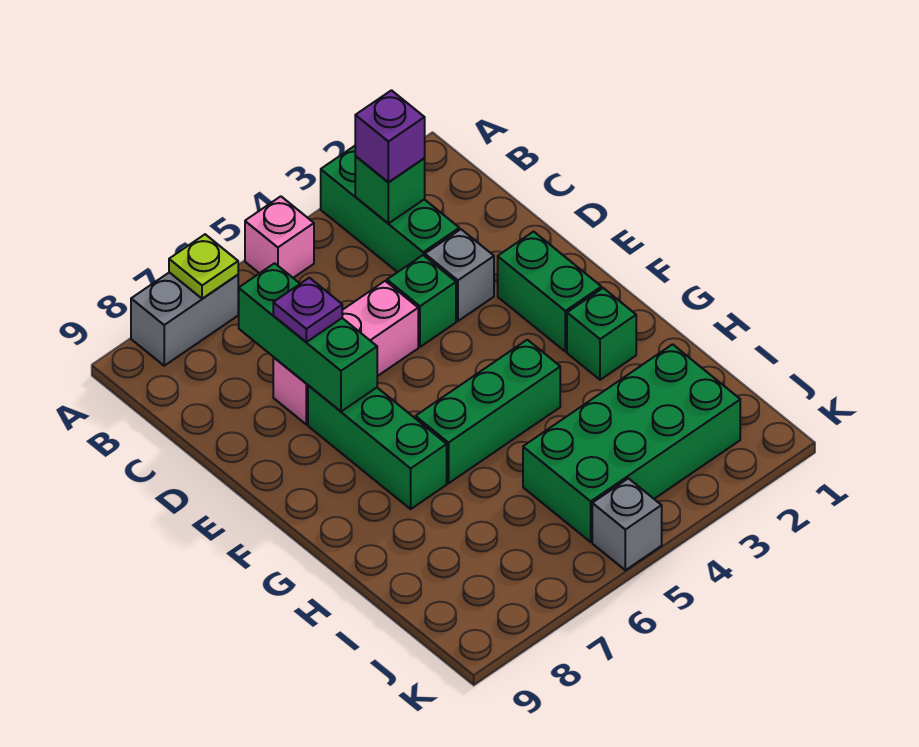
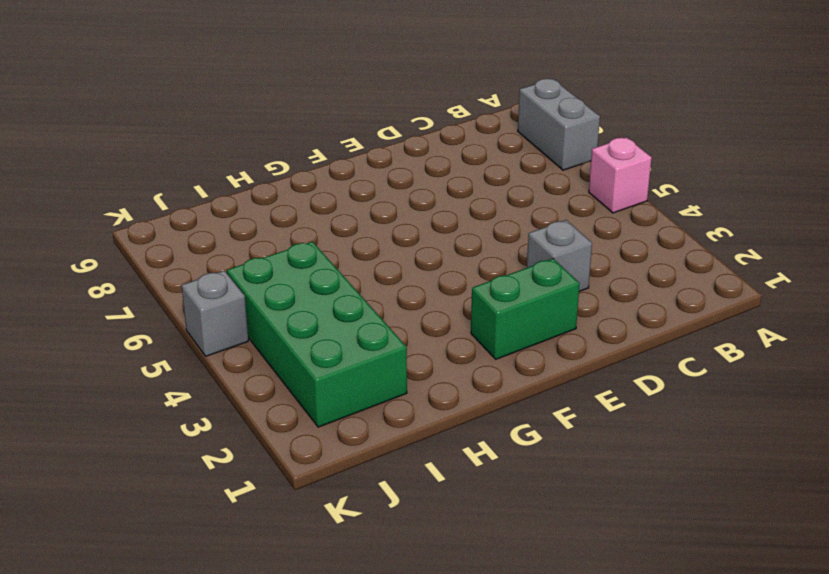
none -> green brick A3:C3 level 1
none -> green brick D4 level 1
none -> pink brick D5:D7 level 1

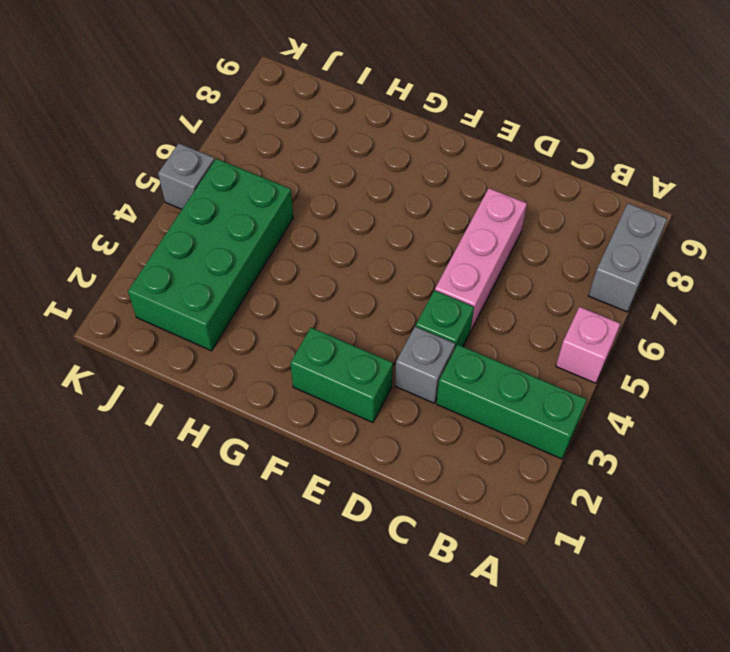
none -> green brick E7:G7 level 1
none -> green brick G2 level 1
none -> green brick G4:G6 level 1

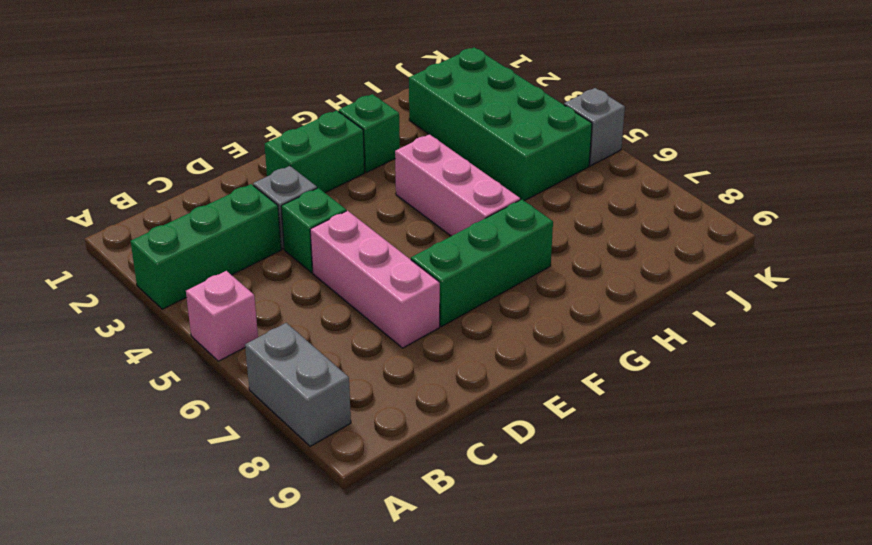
pink brick G4:G6 level 1 -> green brick G4:G6 level 1
none -> lime plate A7 level 2
none -> green brick B3 level 2
none -> green brick C7:E7 level 2

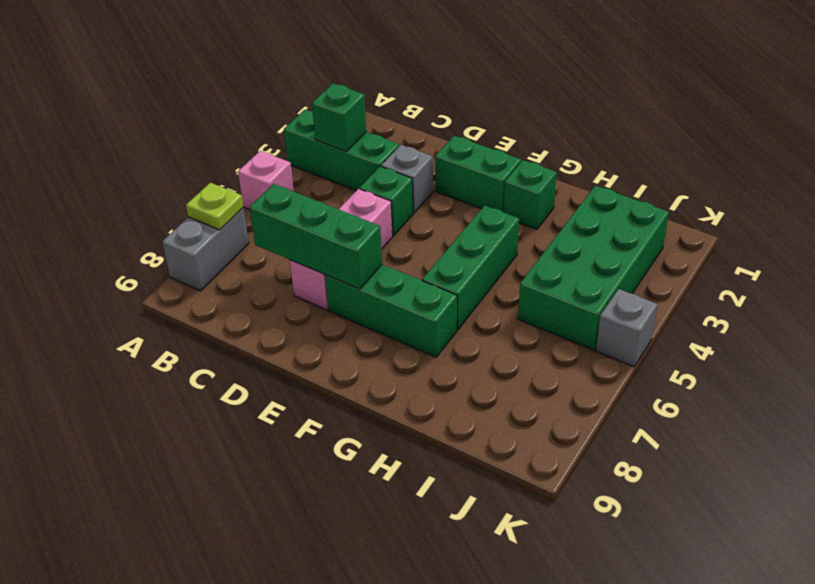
none -> purple brick B3 level 3
none -> purple plate D7 level 3

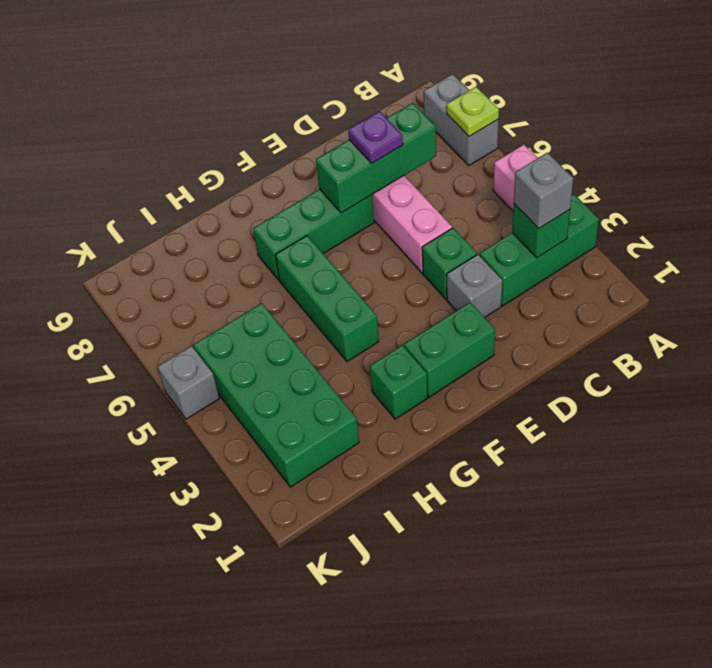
grey brick B3 level 3 -> purple brick B3 level 3

